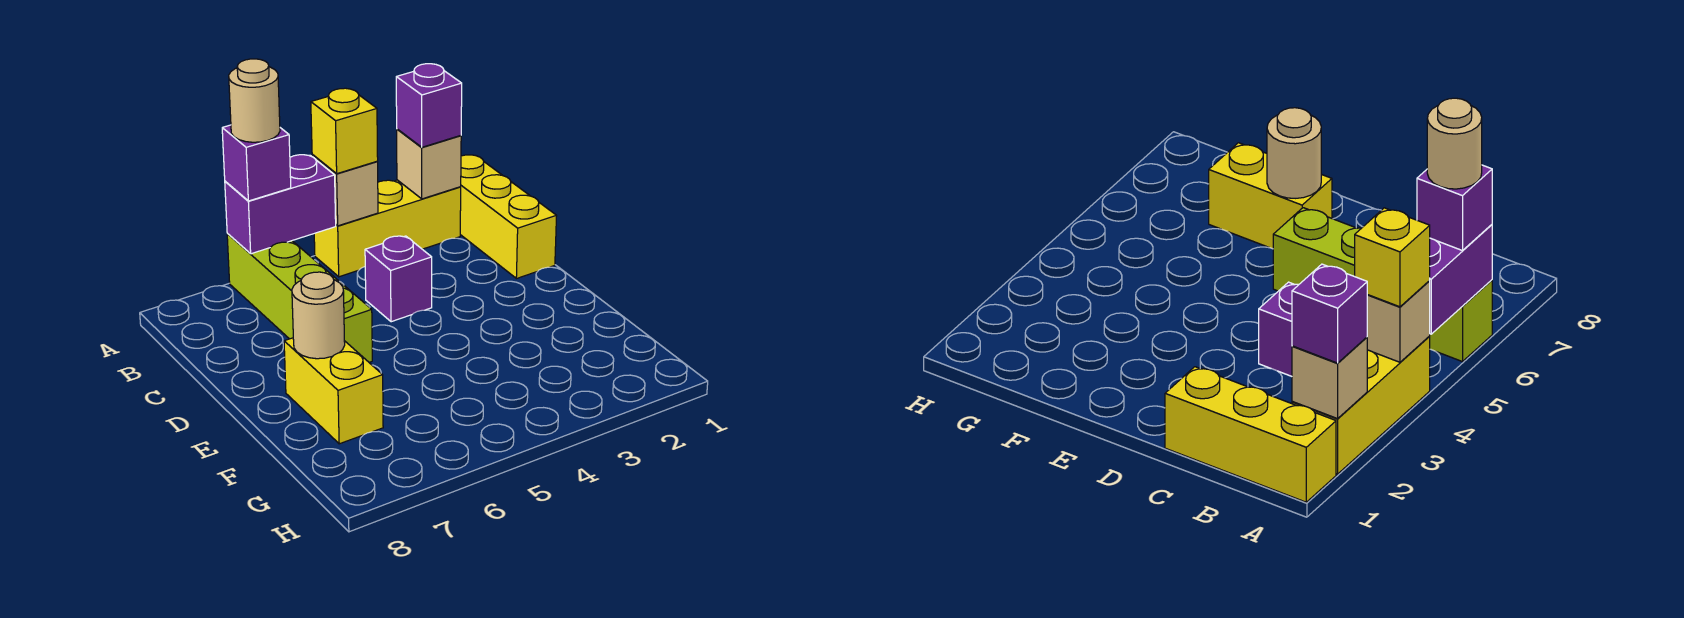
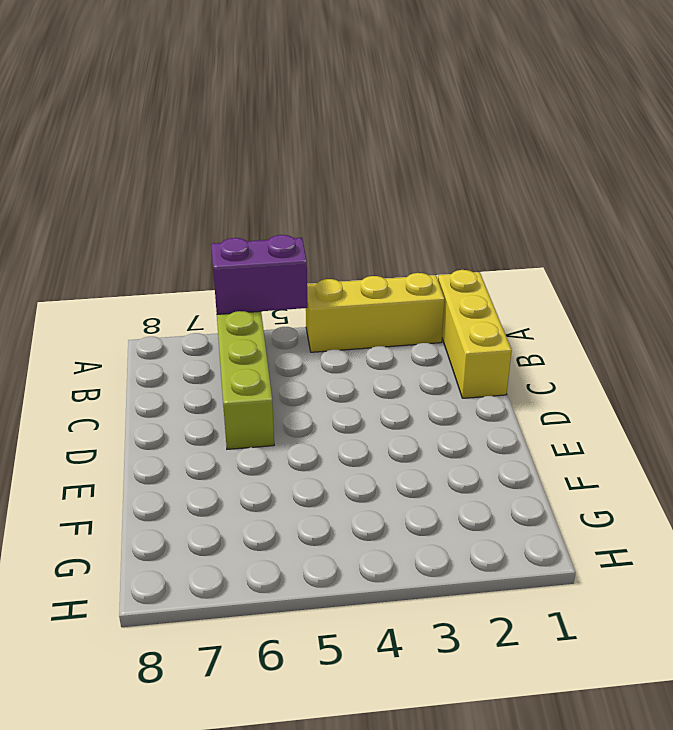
none -> purple brick C4 level 1
none -> yellow brick E7:F7 level 1
none -> tan brick A2 level 2

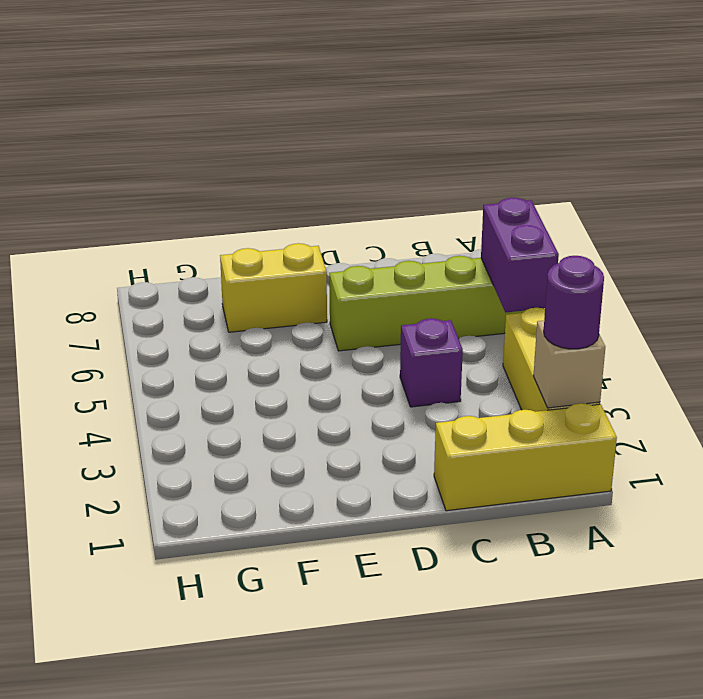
purple round brick A2 level 3 -> purple brick A2 level 3
none -> tan brick A4 level 2
none -> tan round brick E7 level 2
none -> yellow brick A4 level 3

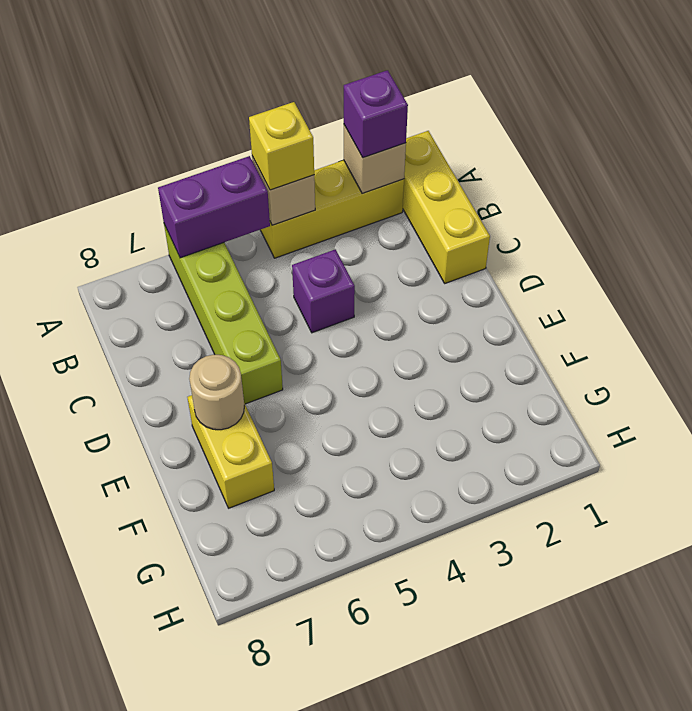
none -> purple brick A6 level 3
none -> tan round brick A6 level 4

